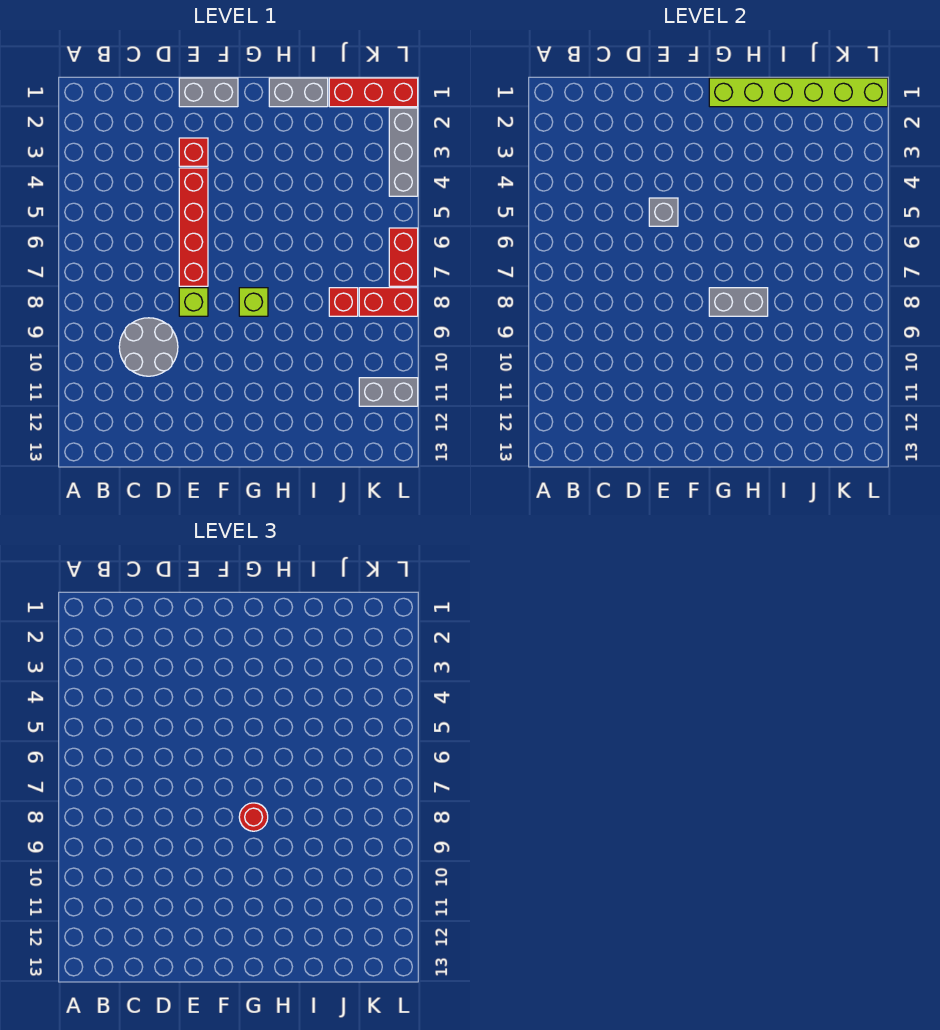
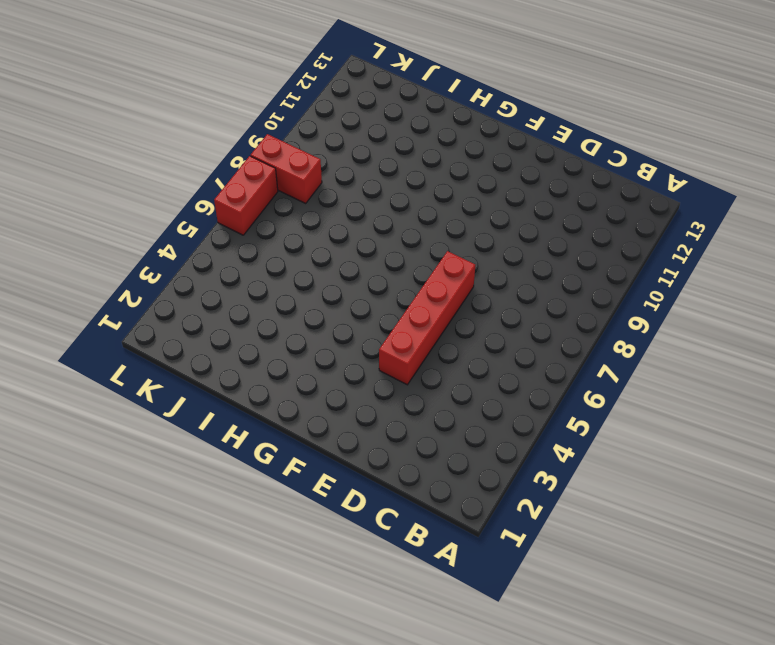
none -> grey round brick C9:D10 level 1
none -> grey brick E1:F1 level 1
none -> red brick E3 level 1

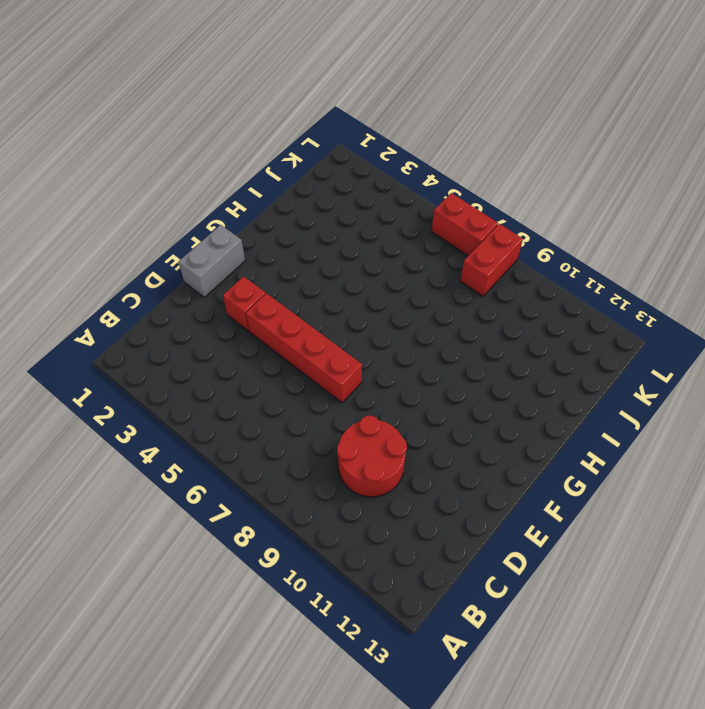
red round brick C9:D10 level 1 -> grey round brick C9:D10 level 1
none -> lime brick E8 level 1
none -> lime brick G8 level 1
none -> grey brick H1:I1 level 1

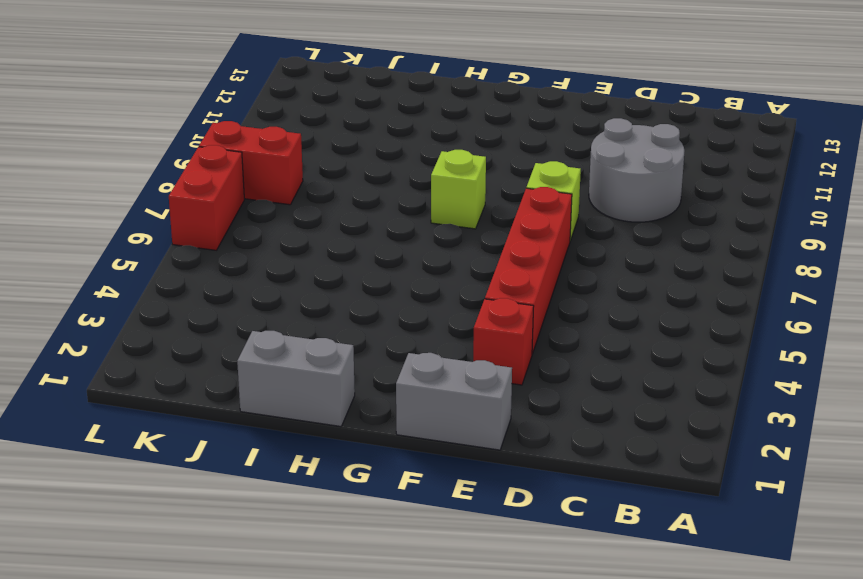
none -> red brick J1:L1 level 1
none -> red brick J8 level 1
none -> grey brick K11:L11 level 1

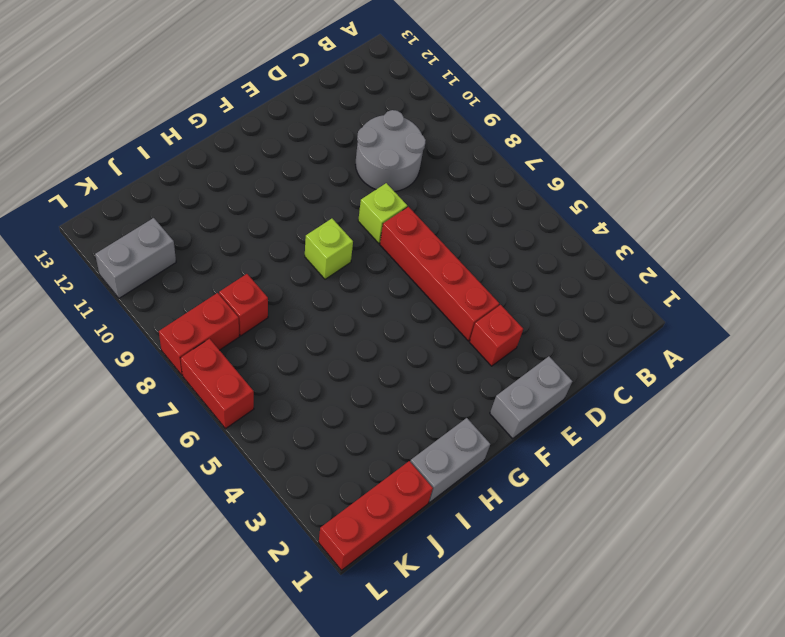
none -> grey brick L2:L4 level 1
none -> grey brick E5 level 2
none -> lime brick G1:L1 level 2

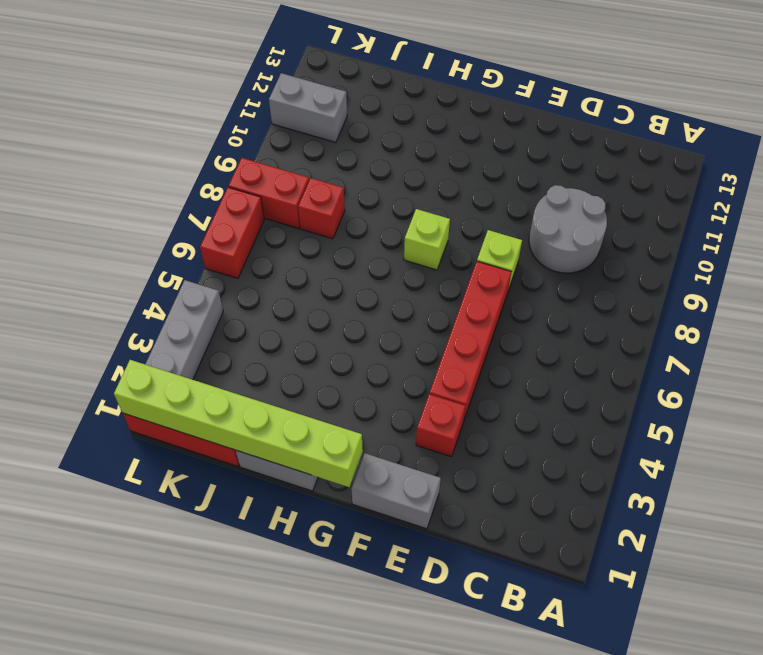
none -> grey brick E5 level 2
none -> grey brick G8:H8 level 2
none -> red round brick G8 level 3

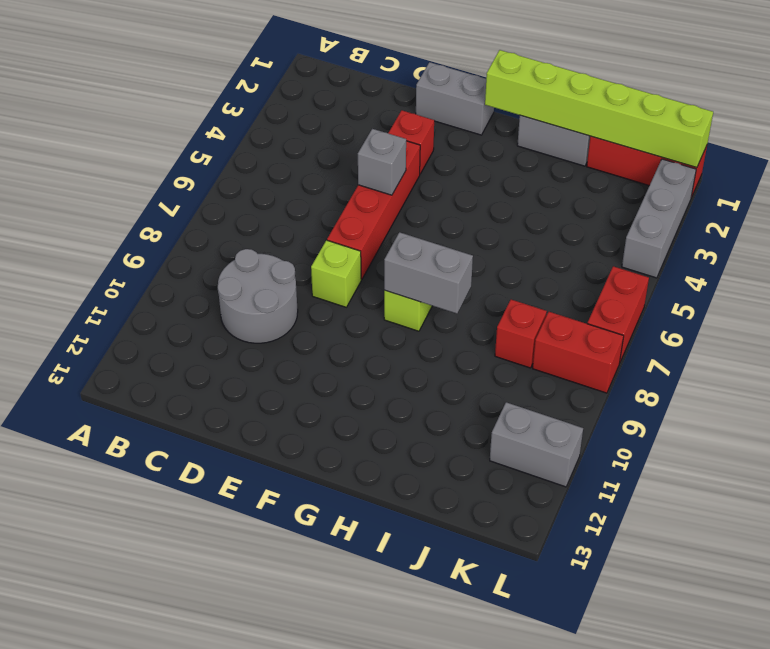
none -> red round brick G8 level 3

